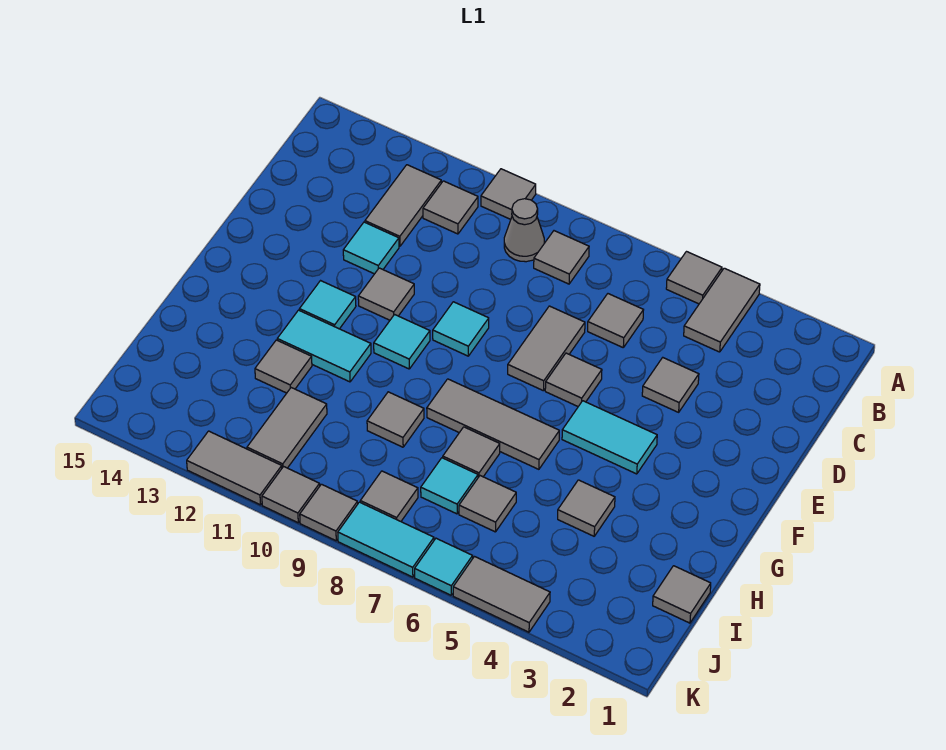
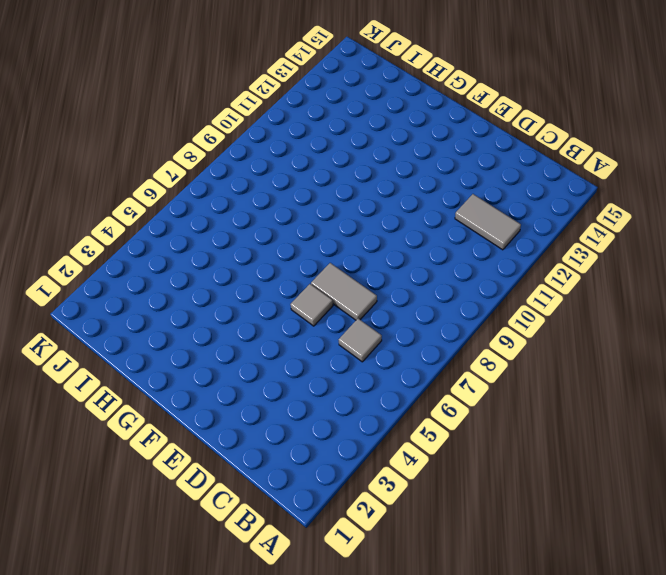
none -> grey tile A4:B4 level 1
none -> grey tile A5 level 1
none -> grey tile A10 level 1
none -> grey tile B8 level 1

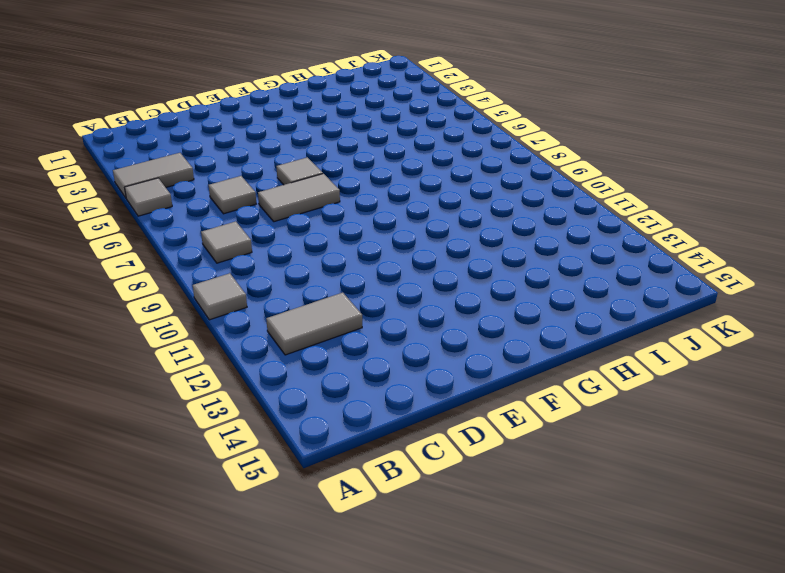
none -> grey cone B9 level 1
none -> grey tile B11 level 1
none -> grey tile D4 level 1
none -> cyan tile D12 level 1

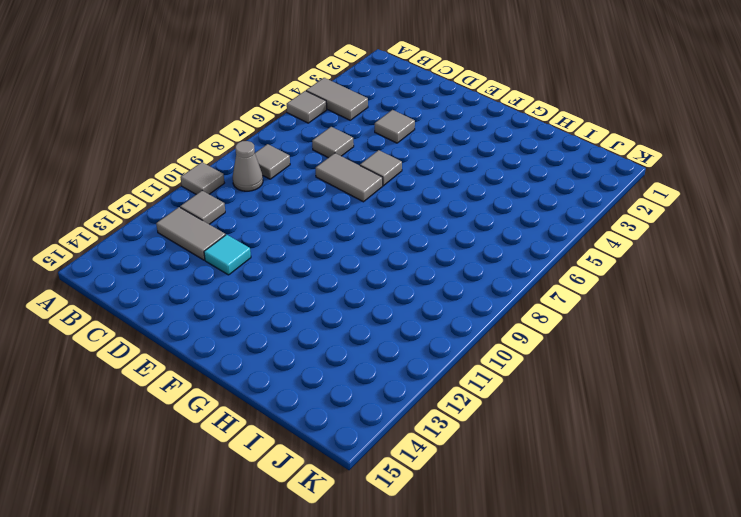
none -> cyan tile E9 level 1
none -> grey tile E11 level 1
none -> cyan tile F4:F5 level 1
none -> cyan tile F10 level 1

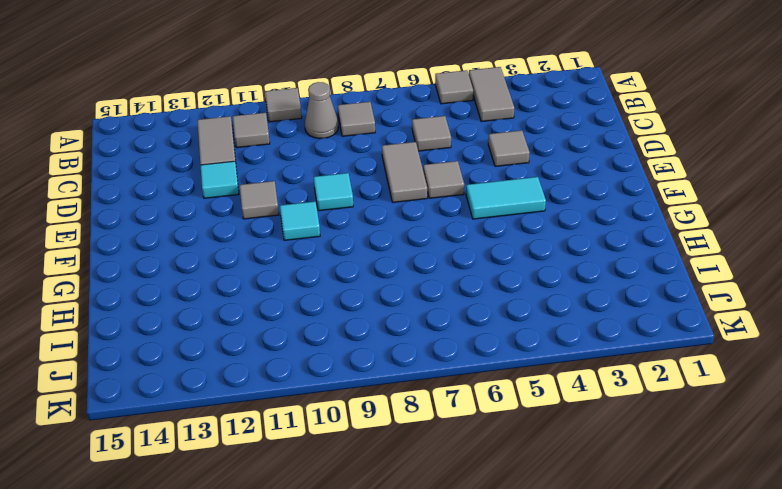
none -> cyan tile F12 level 1
none -> grey tile G6:G8 level 1
none -> cyan tile G11:G12 level 1
none -> grey tile H4 level 1

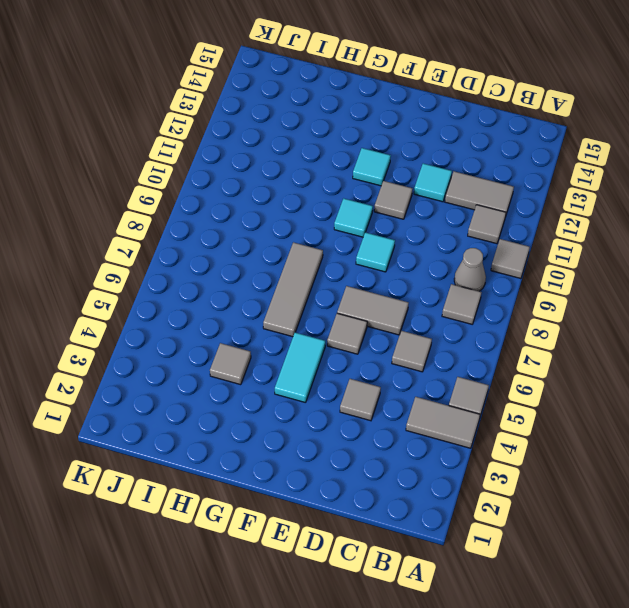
none -> cyan tile G11:G12 level 1
none -> grey tile H7 level 1
none -> grey tile H9 level 1
none -> grey tile H12 level 1

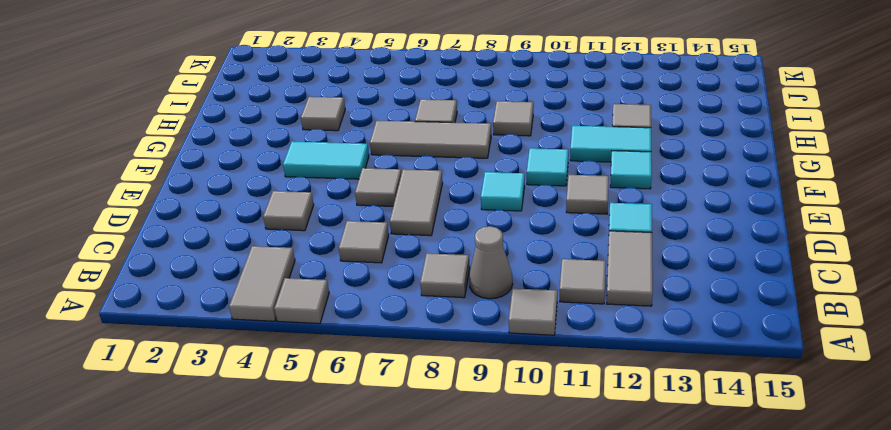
none -> grey tile I1 level 1
none -> grey tile I6 level 1
none -> cyan tile I7 level 1
none -> grey tile I11:J11 level 1

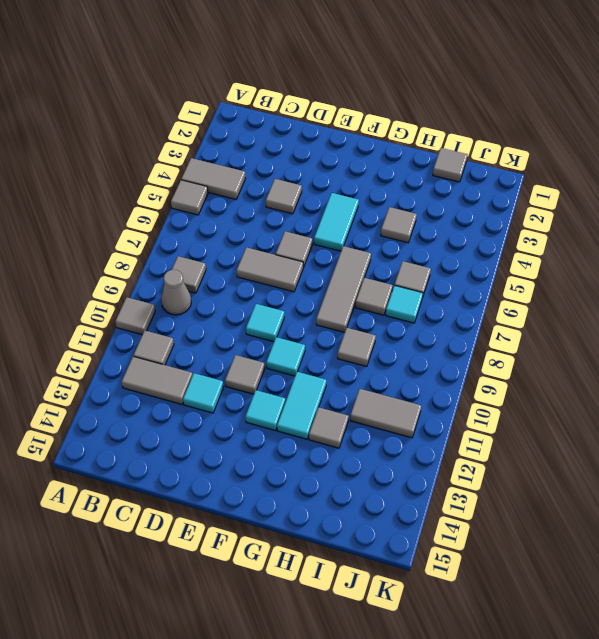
none -> grey tile C6 level 1
none -> grey tile J8 level 1
none -> grey tile K4:K5 level 1
none -> cyan tile K6 level 1

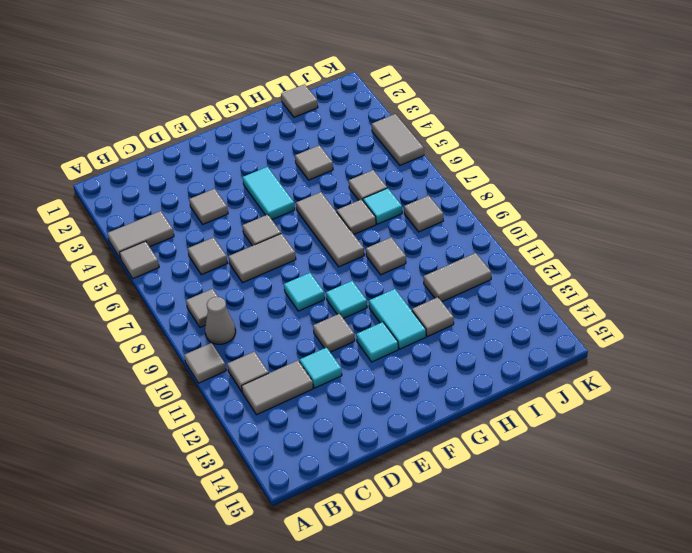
none -> cyan tile K6 level 1
none -> cyan tile K7:K8 level 1
none -> grey tile K9 level 1
none -> grey tile K10 level 1

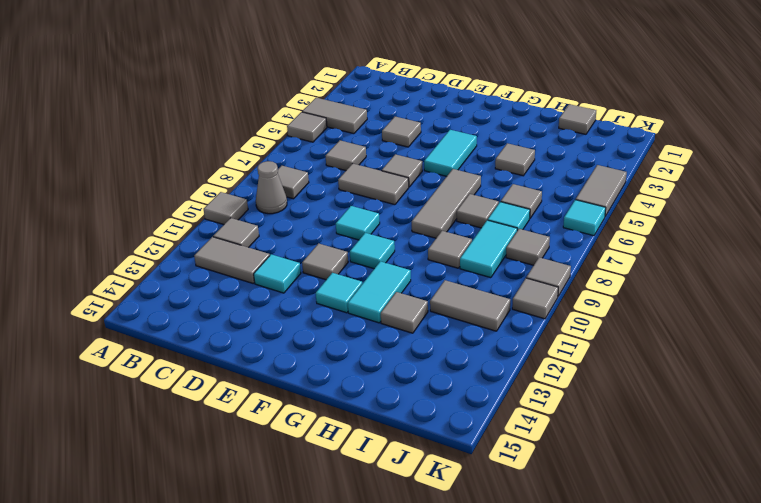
cyan tile I8:I9 level 1 -> cyan tile K7:K8 level 1
none -> grey tile K11:K12 level 1

